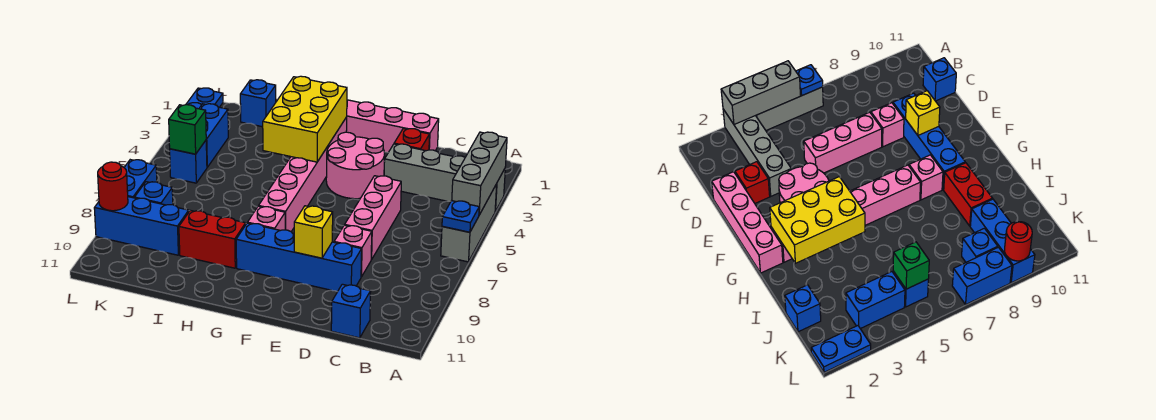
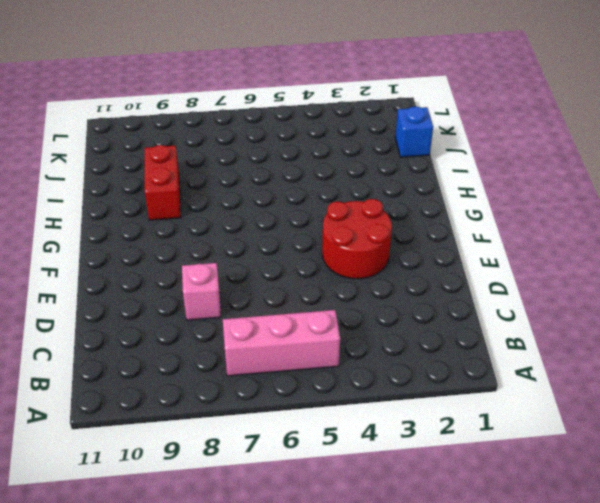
pink brick B5:B7 level 1 -> pink brick D5:D7 level 1
red round brick E3:F4 level 1 -> pink round brick E3:F4 level 1
none -> grey brick A3:D3 level 1
none -> grey brick A4:A6 level 1
none -> blue brick C11 level 1

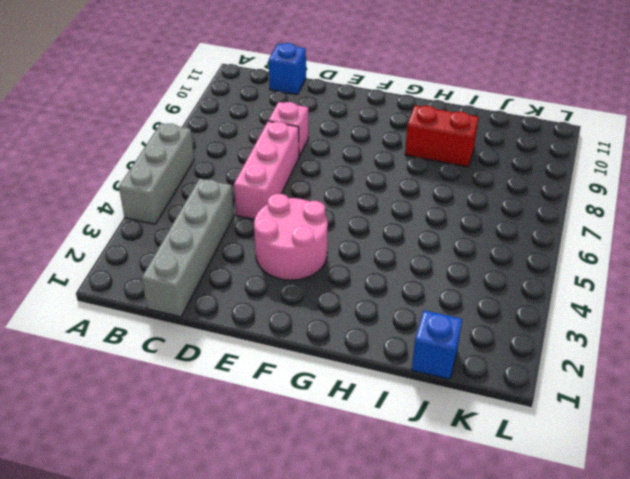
grey brick C1:C4 level 1 -> grey brick A3:D3 level 1
none -> pink brick D1:G1 level 1
none -> red brick D2 level 1
none -> blue brick D9:G9 level 1

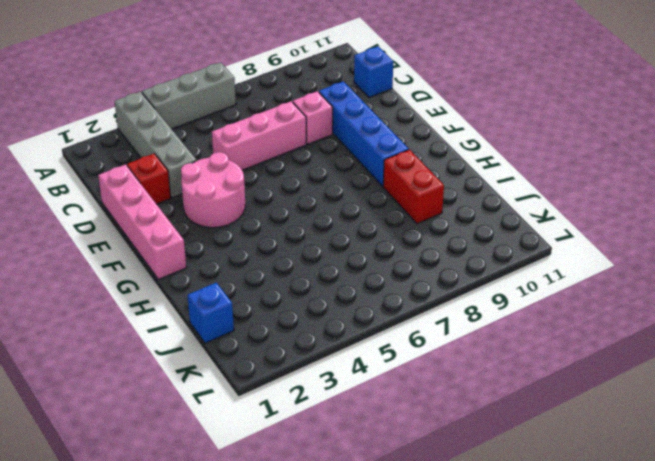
none -> pink brick G2:G7 level 1
none -> pink brick G8 level 1
none -> blue brick J9:L9 level 1

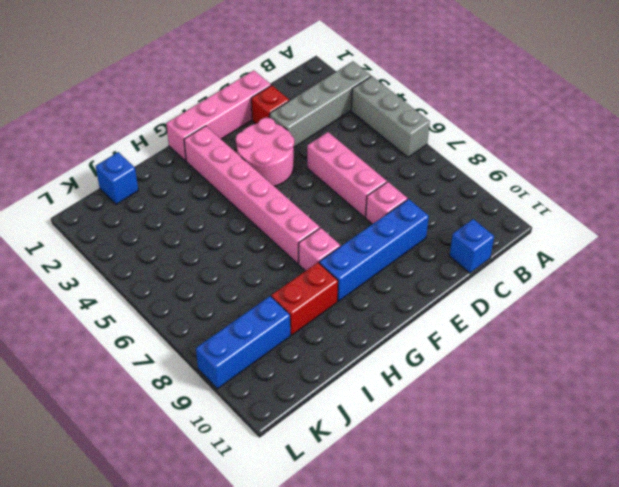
none -> blue brick K3:K4 level 1
none -> blue brick K5 level 1
none -> blue brick K8 level 1

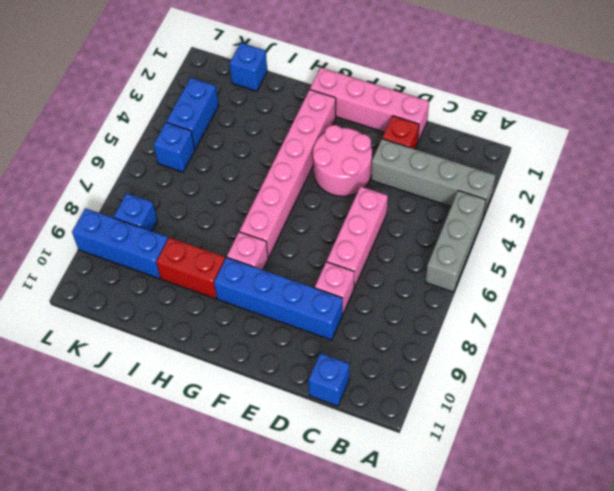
none -> blue plate L1:L2 level 1
none -> blue brick L7:L8 level 1
none -> grey brick A3:A5 level 2

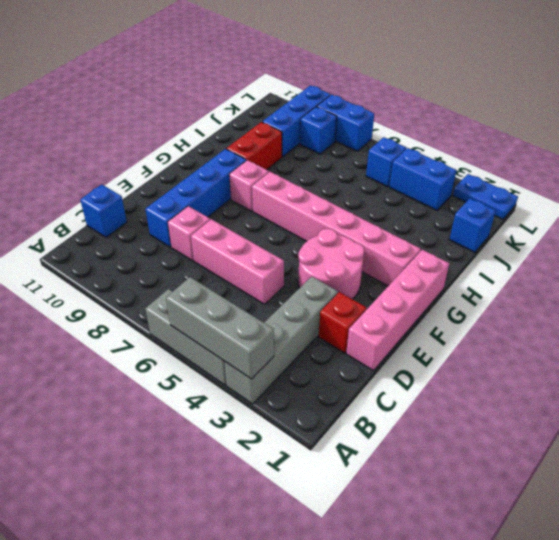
none -> blue plate A6 level 2
none -> yellow brick E9 level 2
none -> yellow brick G2:H4 level 2

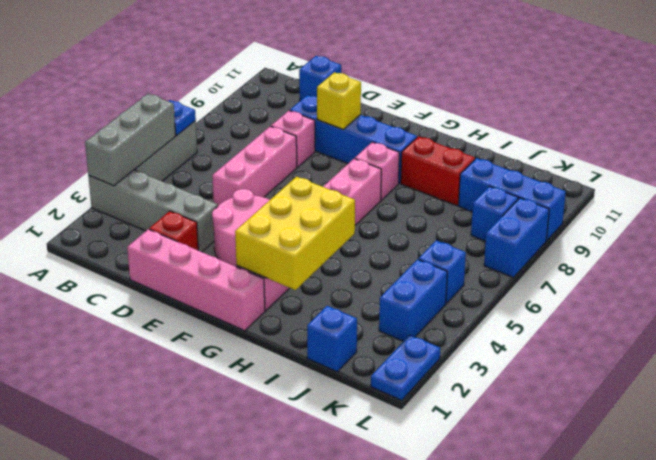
none -> green brick K5 level 2
none -> red round brick L9 level 2

